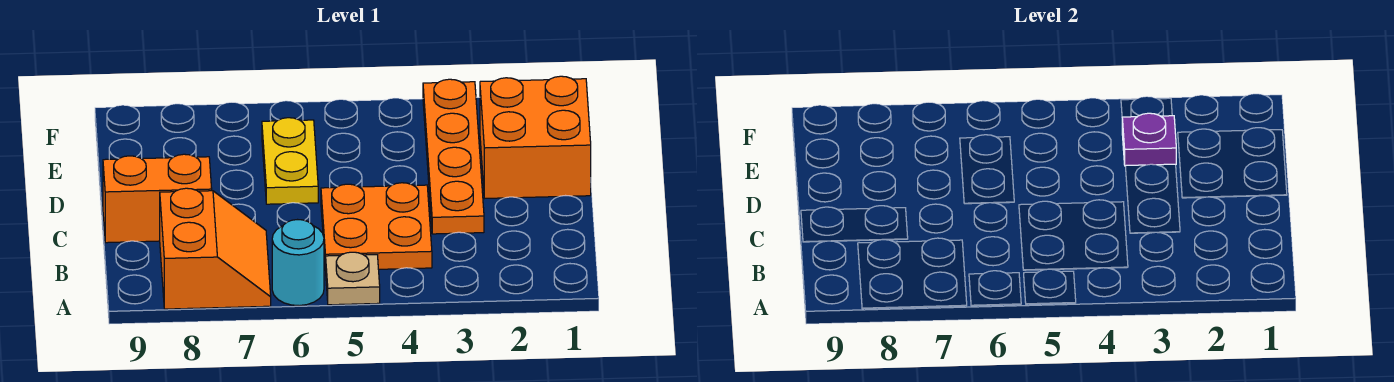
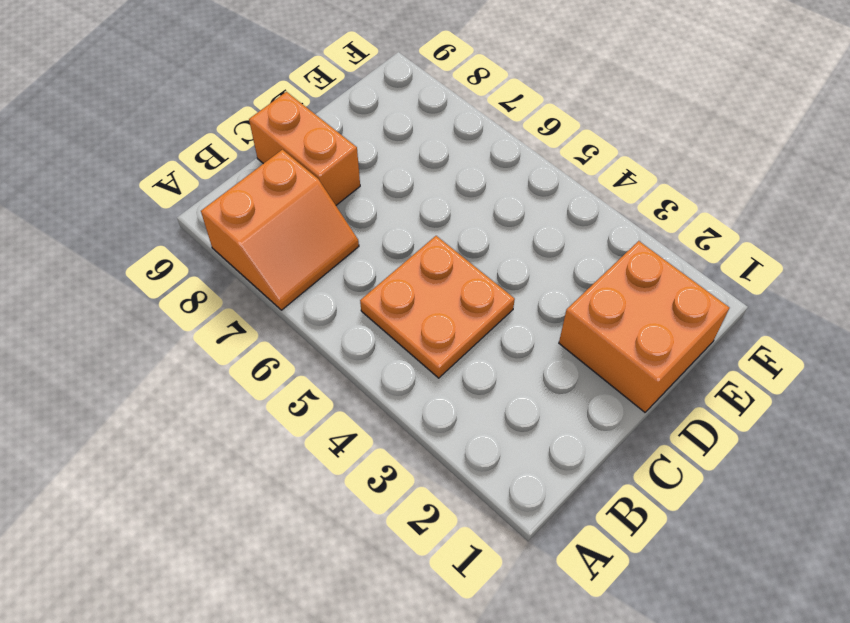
none -> tan plate A5 level 1
none -> cyan round brick A6 level 1

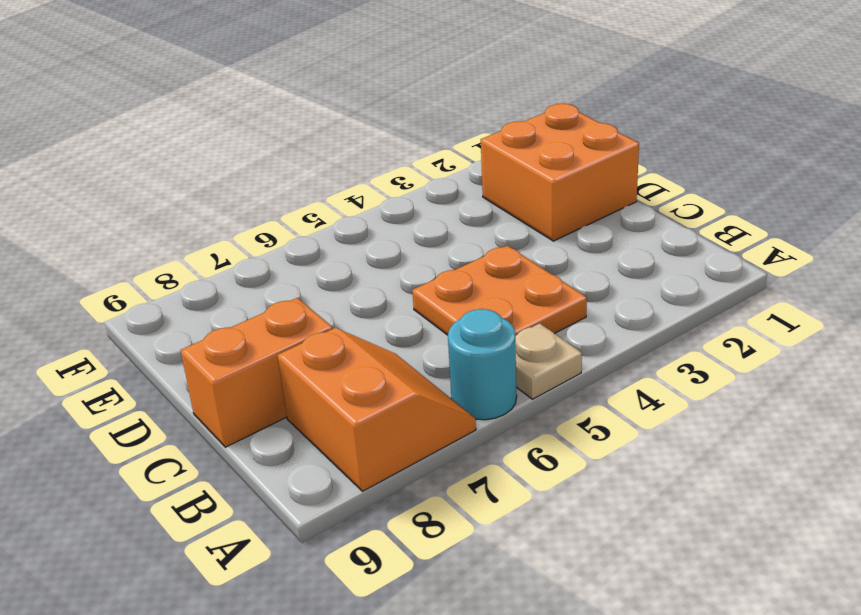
none -> orange plate C3:F3 level 1
none -> yellow plate D6:E6 level 1

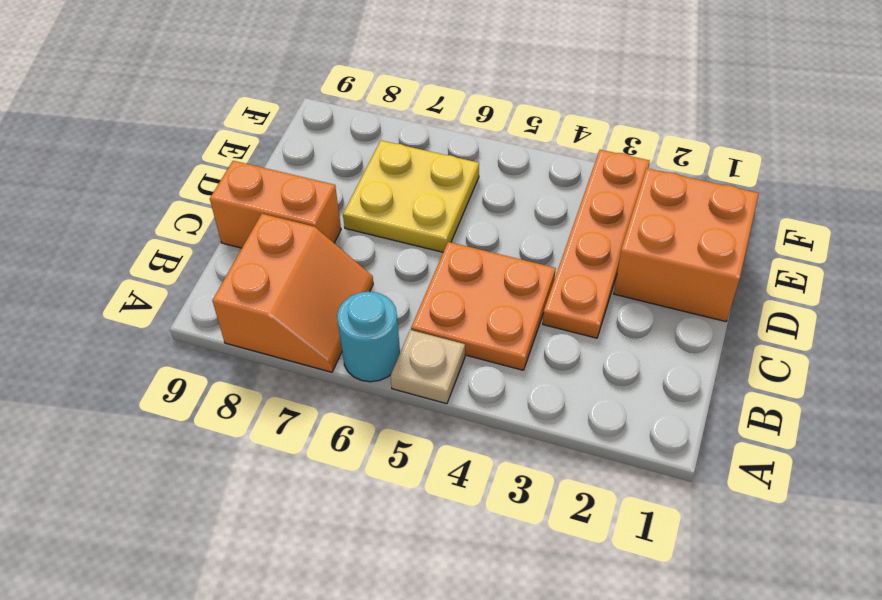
yellow plate D6:E7 level 1 -> yellow plate D6:E6 level 1
none -> purple plate E3 level 2

